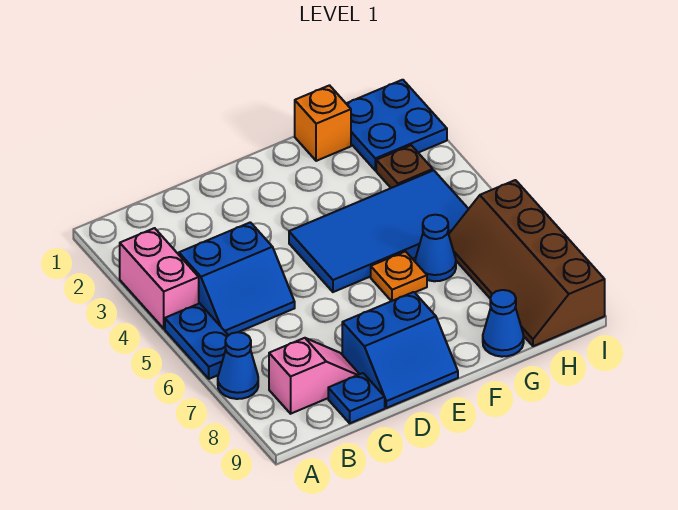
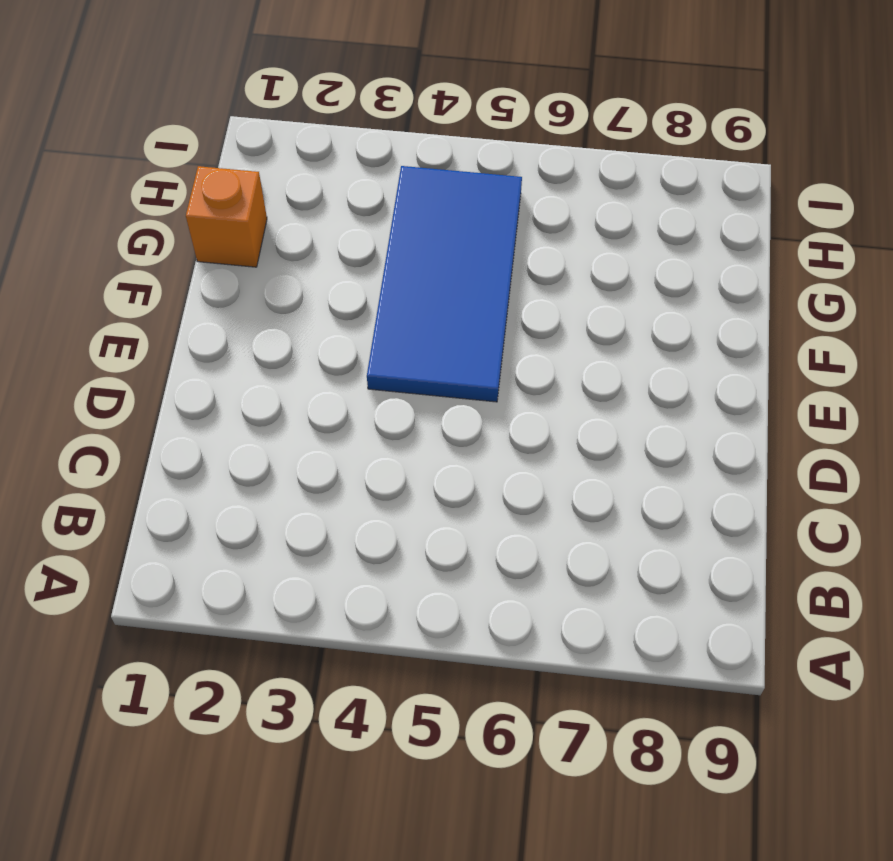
none -> pink brick A3:A4 level 1
none -> blue plate A5:A6 level 1
none -> blue cone A7 level 1

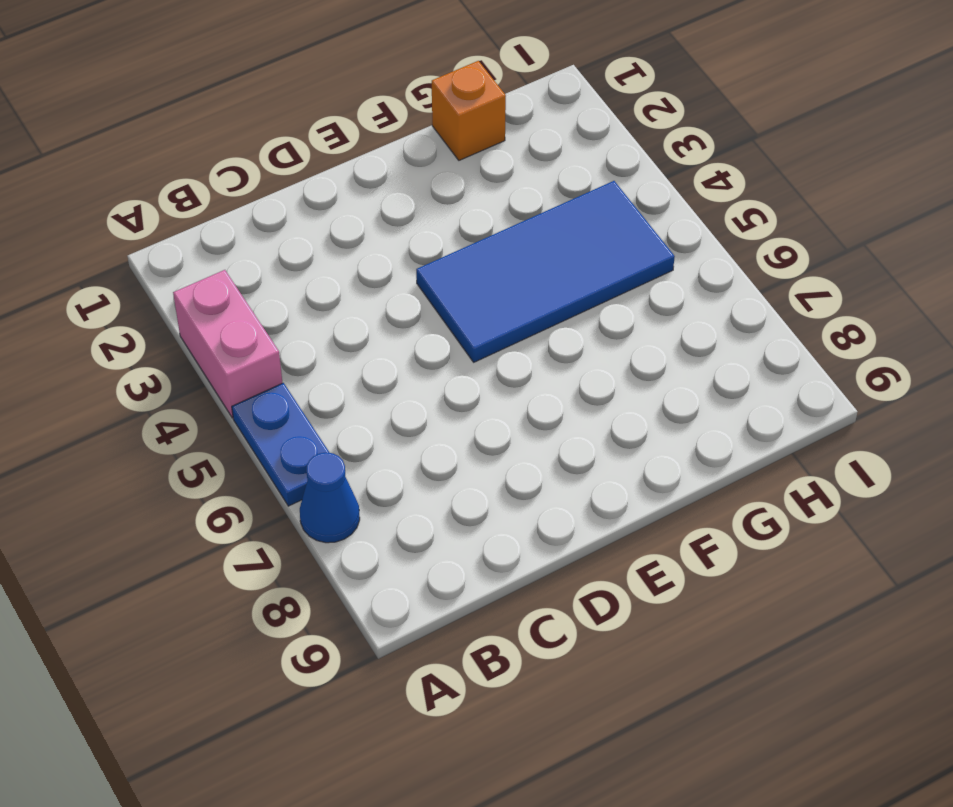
none -> blue slope B4:C5 level 1 top 4
none -> pink slope B8:C8 level 1 top B
none -> blue plate C9 level 1

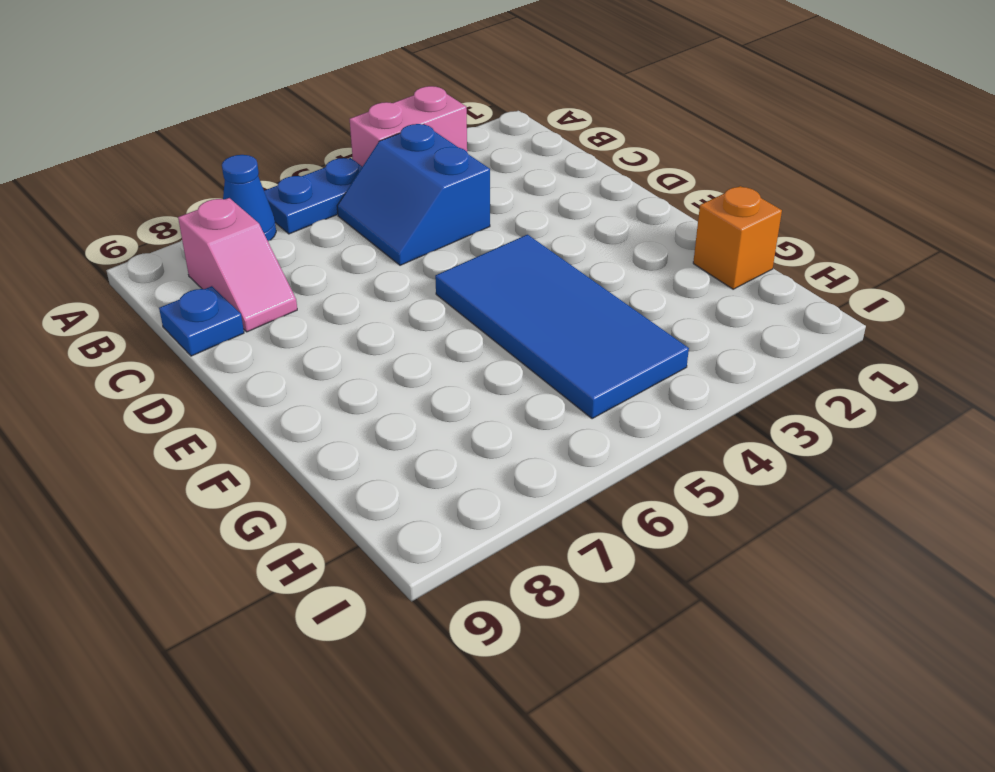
none -> blue slope D8:E9 level 1 top 8
none -> orange plate F6 level 1
none -> blue cone G6 level 1

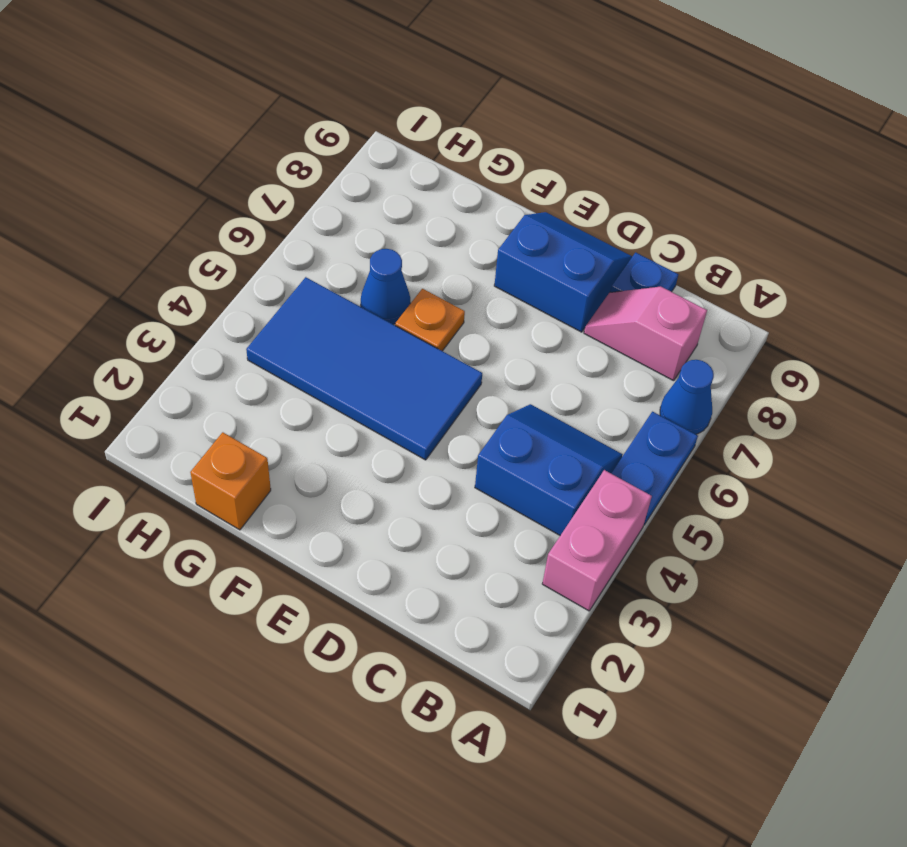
none -> blue cone G9 level 1
none -> blue plate H1:I2 level 1
none -> brown plate H3 level 1

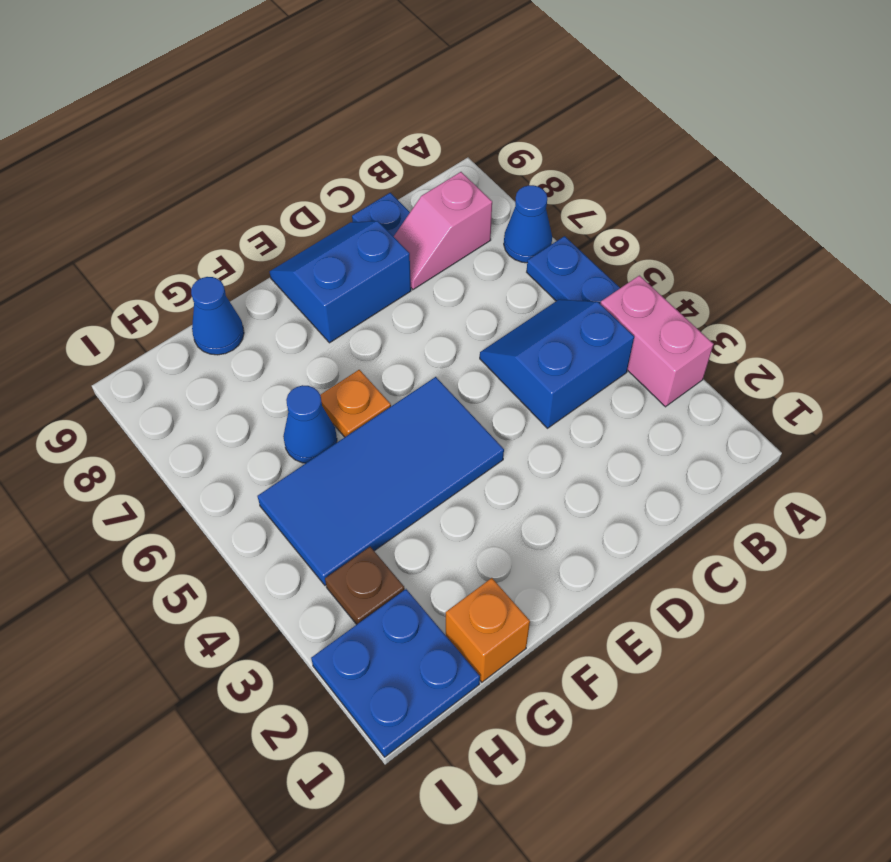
none -> brown slope H6:I9 level 1 top I

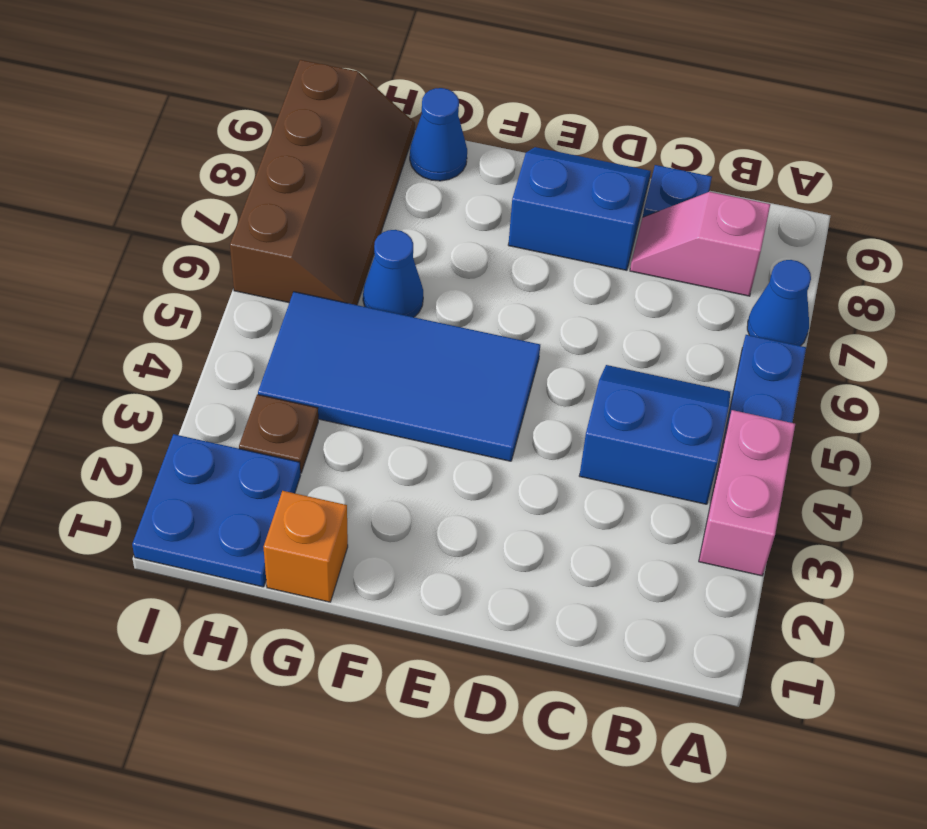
none -> orange plate F6 level 1

